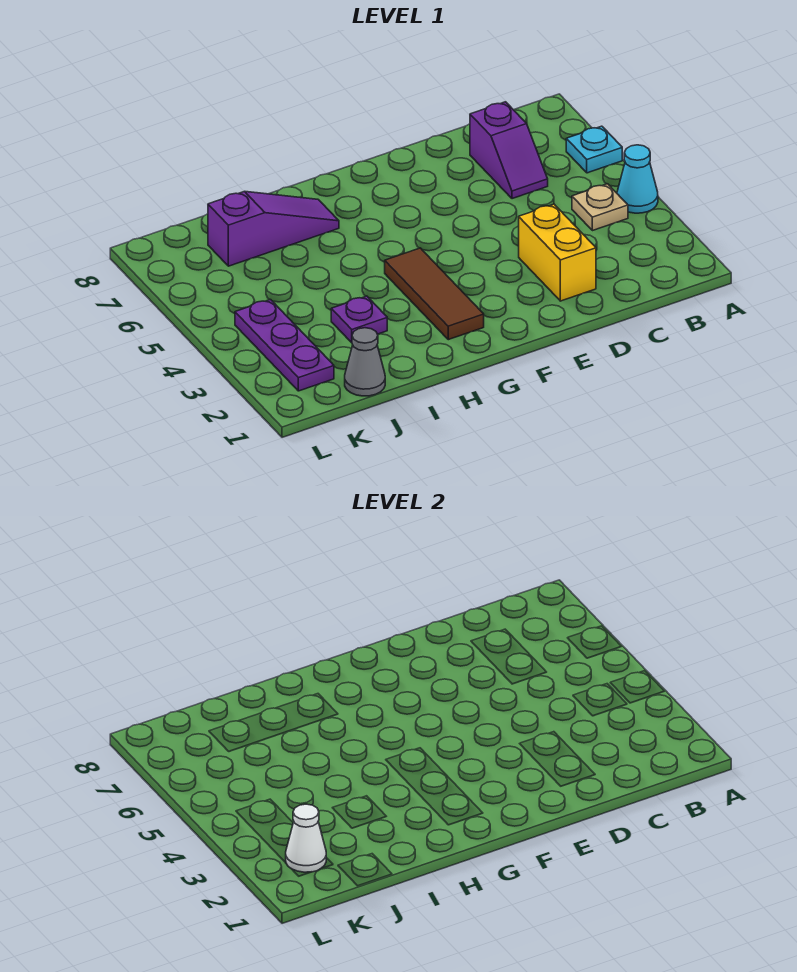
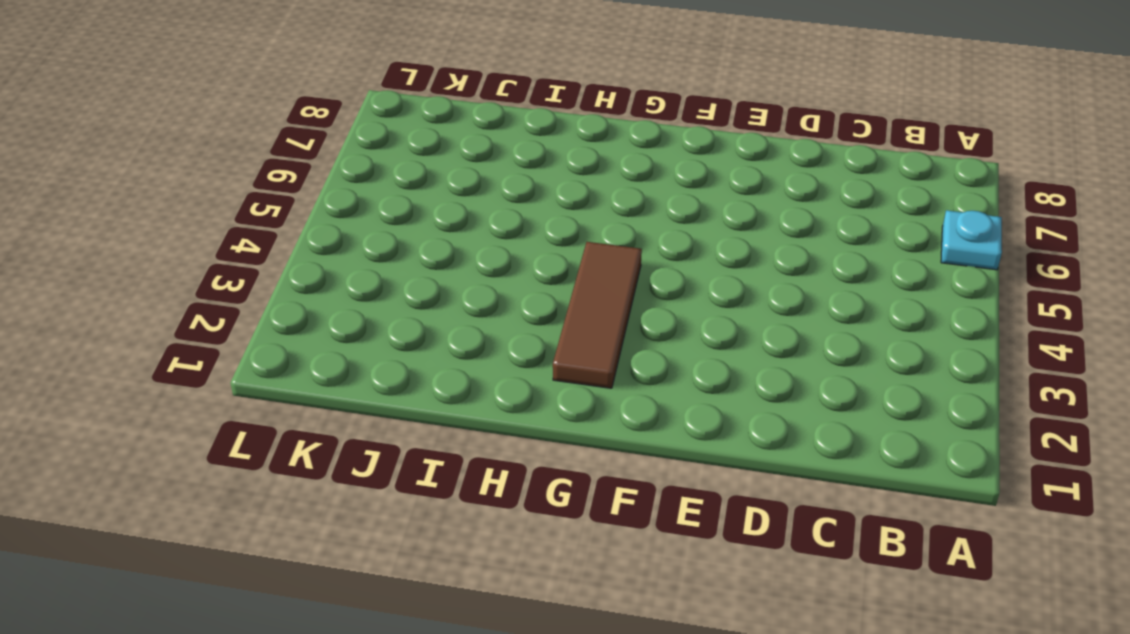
none -> cyan cone A4 level 1
none -> tan plate B4 level 1

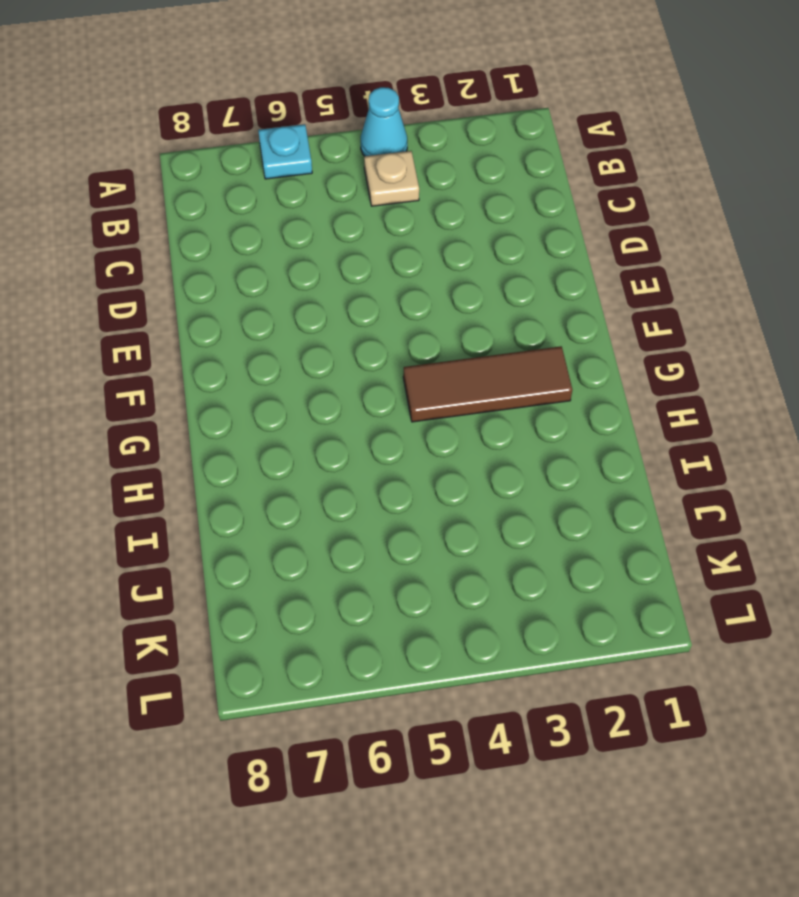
none -> purple slope C6:C7 level 1 top 7
none -> yellow brick D2:D3 level 1

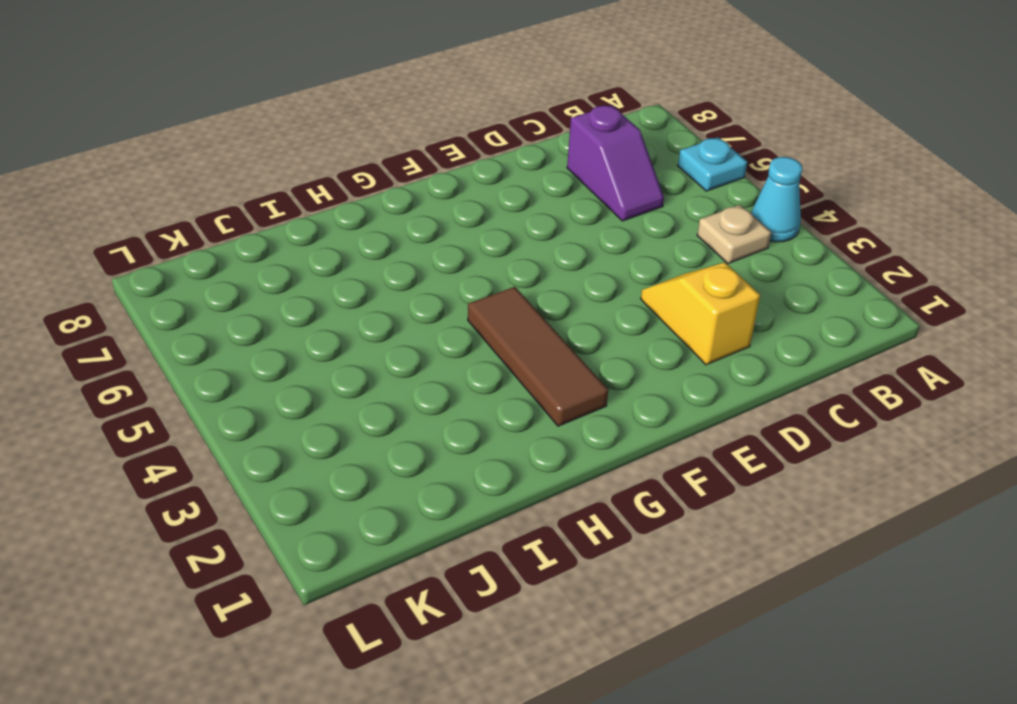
yellow slope D2:D3 level 1 top 2 -> yellow brick D2:D3 level 1
none -> purple slope H7:J7 level 1 top J
none -> purple plate I3 level 1

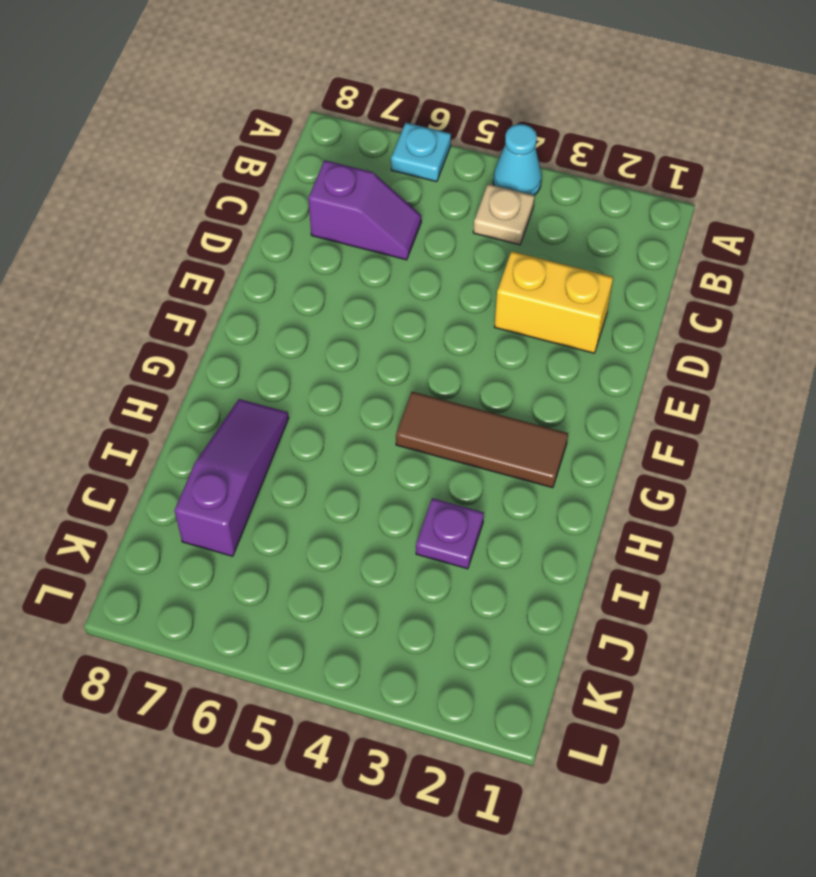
none -> grey cone J1 level 1
none -> purple plate K2:K4 level 1

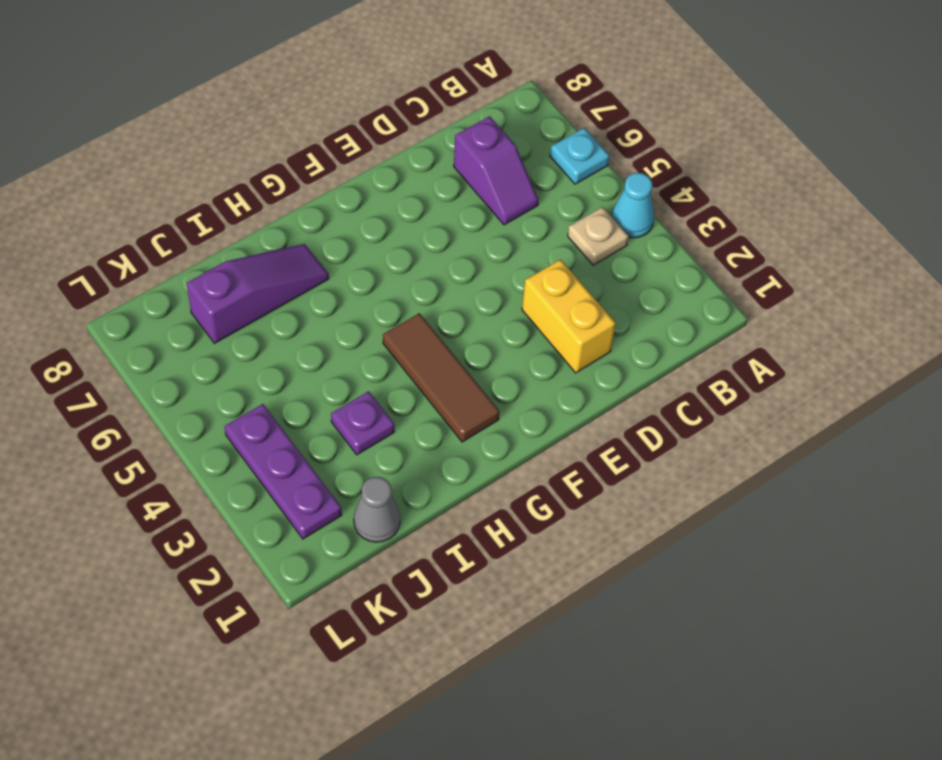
none -> white cone K2 level 2

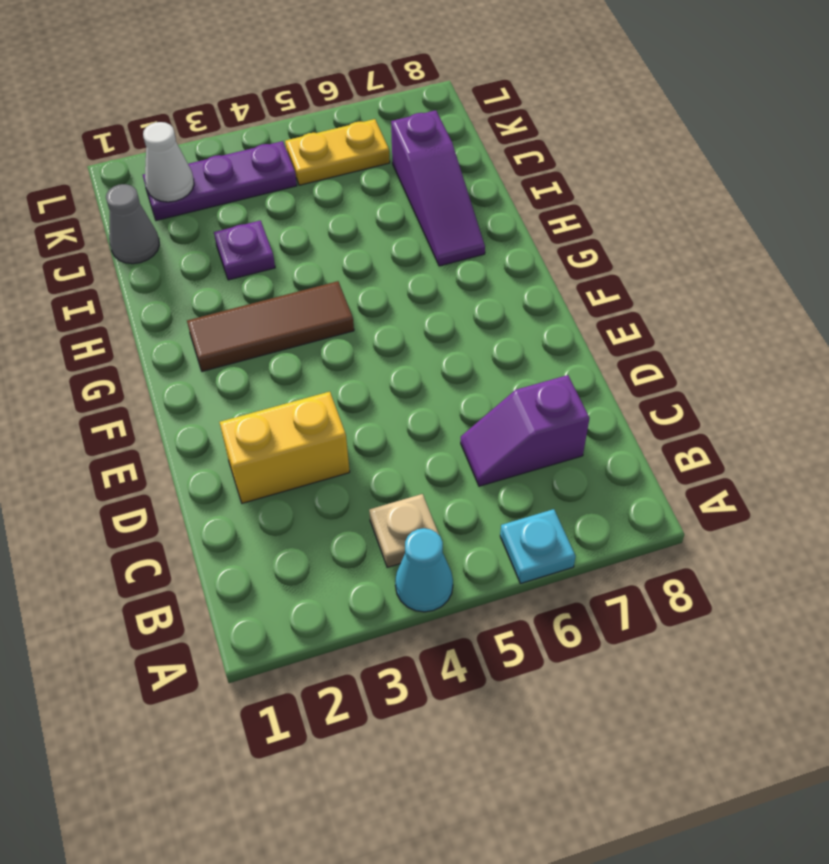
yellow plate K5:K6 level 1 -> none

